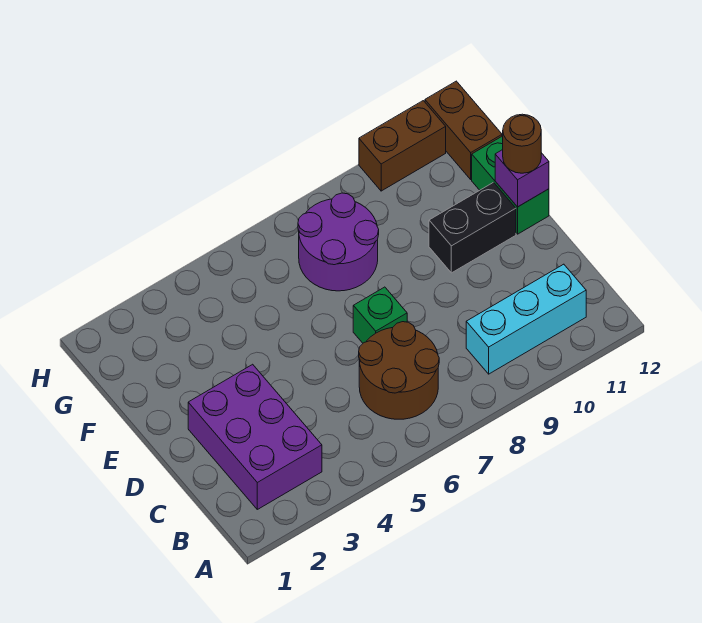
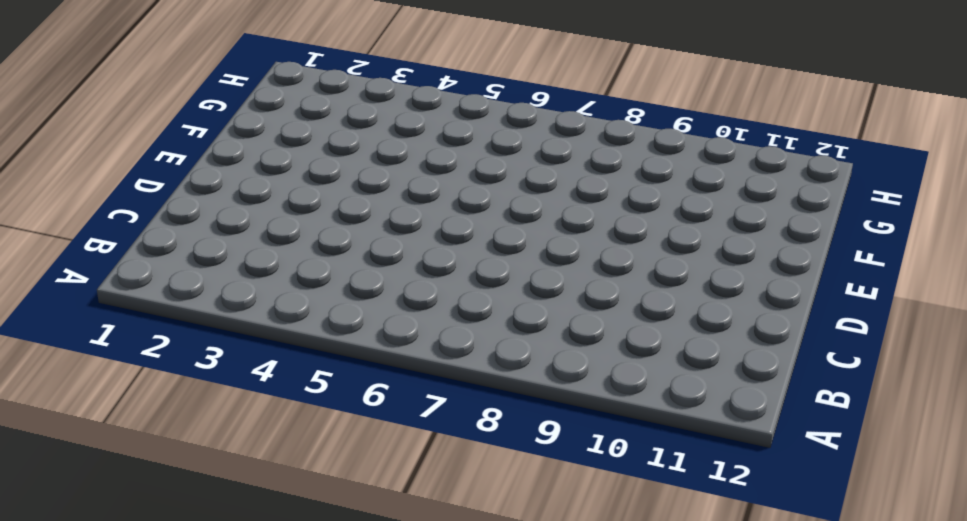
none -> purple brick B2:D3 level 1
none -> brown round brick B6:C7 level 1

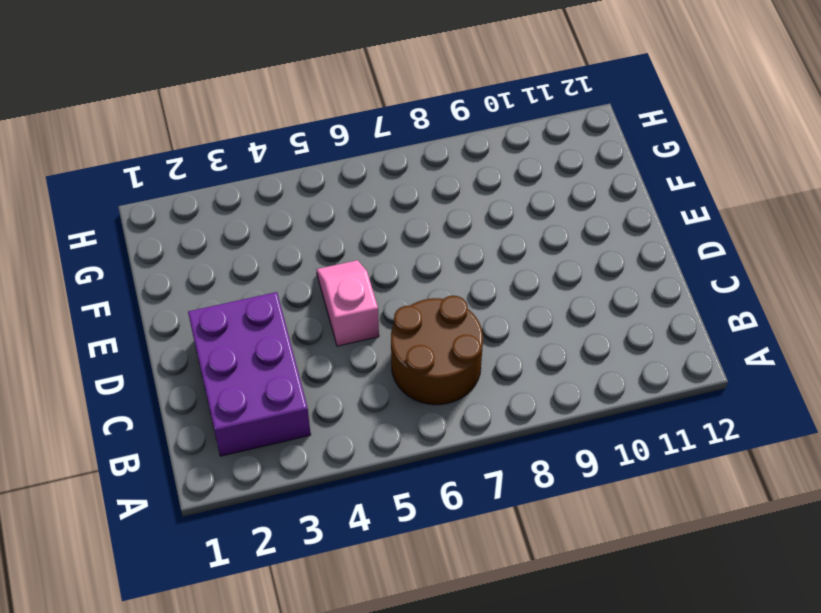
pink slope D5:E5 level 1 top D -> none
none -> cyan brick B9:B11 level 1
none -> green brick D7 level 1

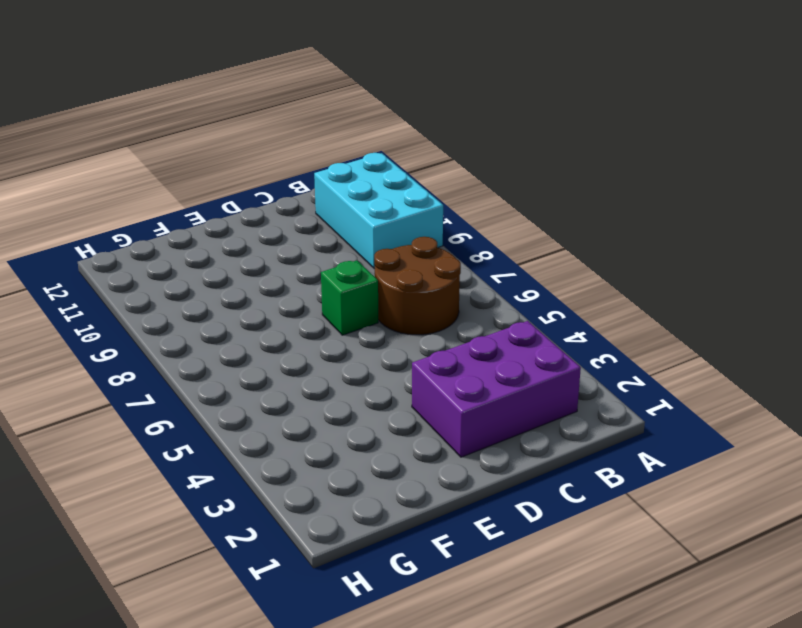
cyan brick A9:B11 level 1 -> cyan brick B9:B11 level 1
none -> black brick E10:E11 level 1
none -> green brick E12:F12 level 1

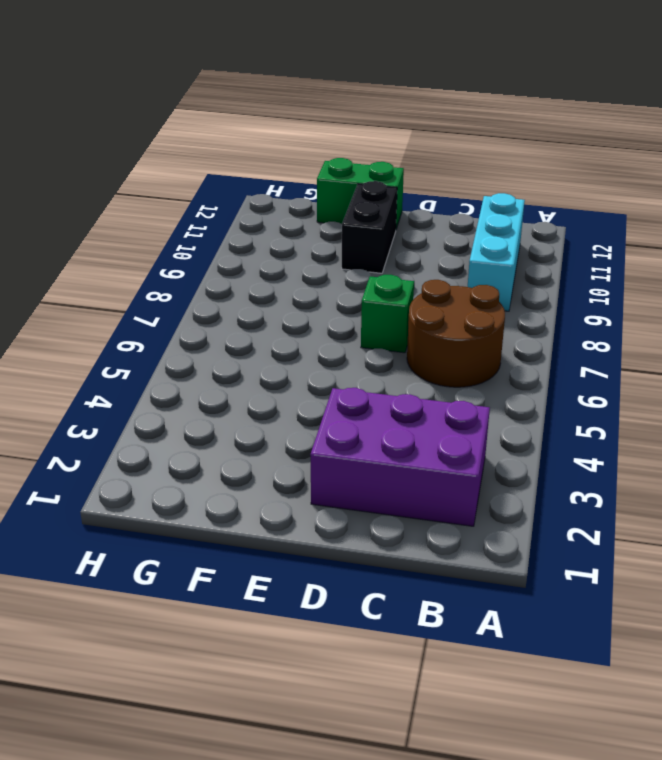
none -> purple round brick F7:G8 level 1
none -> brown brick G12:H12 level 1

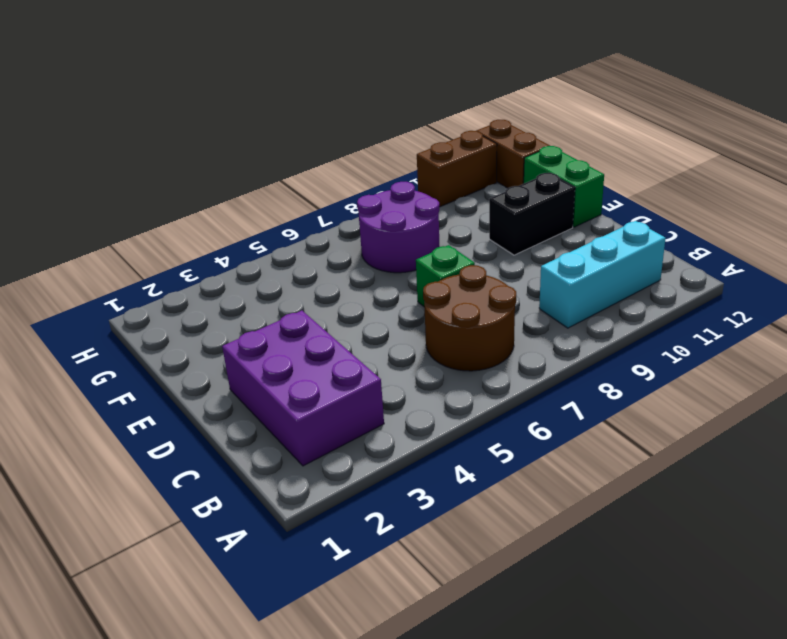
none -> purple brick E12 level 2
none -> brown round brick E12 level 3

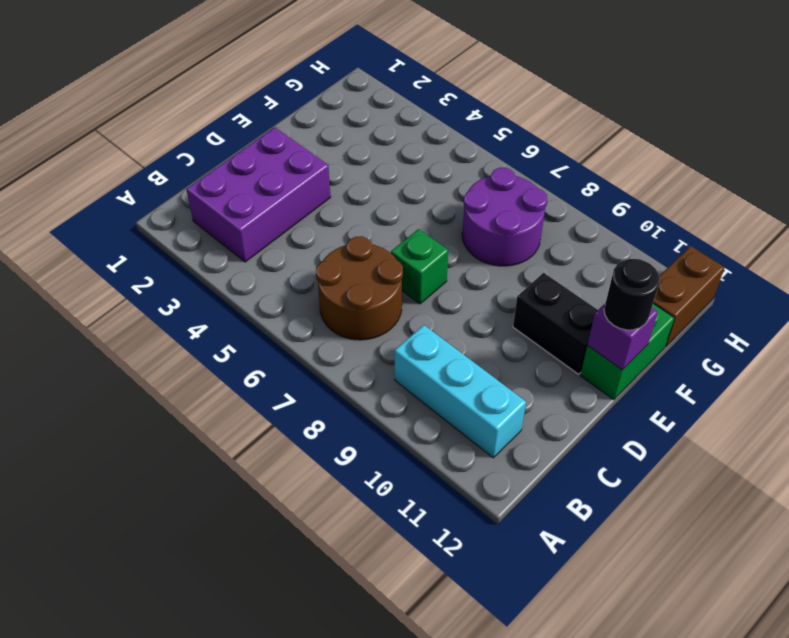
black round brick E12 level 3 -> brown round brick E12 level 3
none -> brown brick H10:H11 level 1

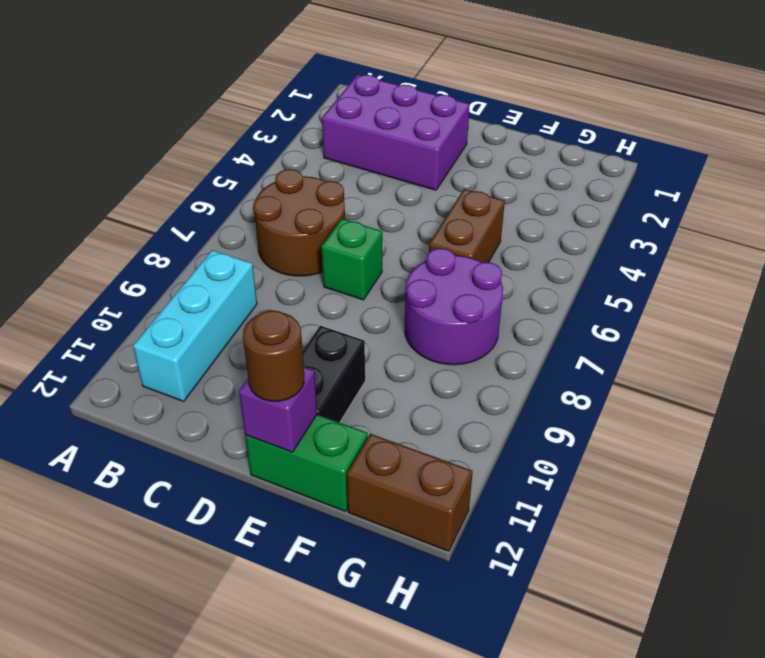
brown brick F5:F6 level 1 -> brown brick H10:H11 level 1

